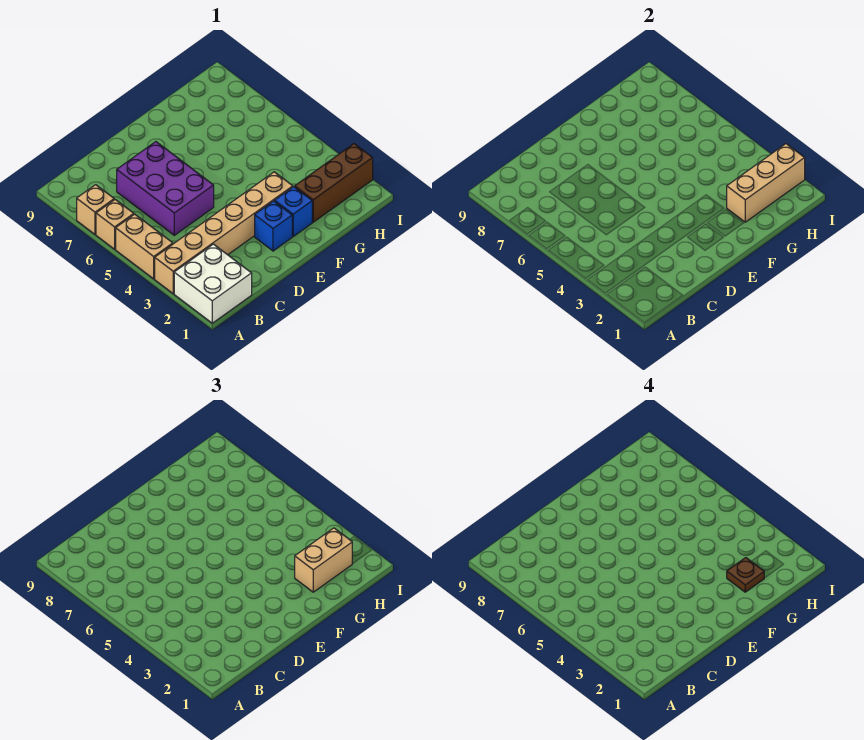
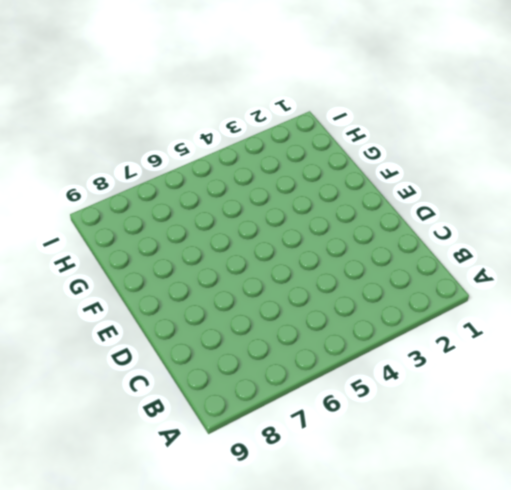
none -> white brick A1:B2 level 1
none -> tan brick A3:F3 level 1
none -> tan brick A4:A5 level 1

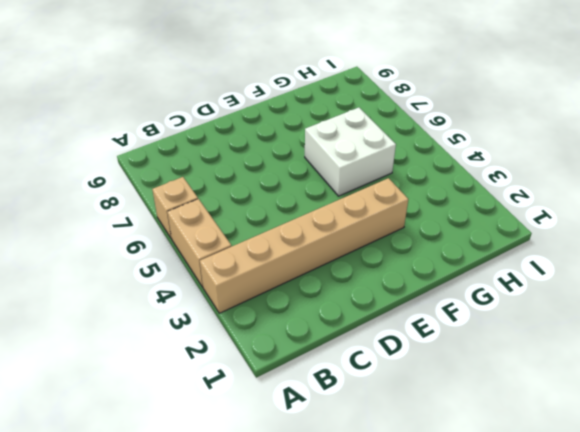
white brick F5:G6 level 1 -> white brick A1:B2 level 1
none -> tan brick A7 level 1
none -> purple brick C5:D7 level 1
none -> blue brick E2 level 1

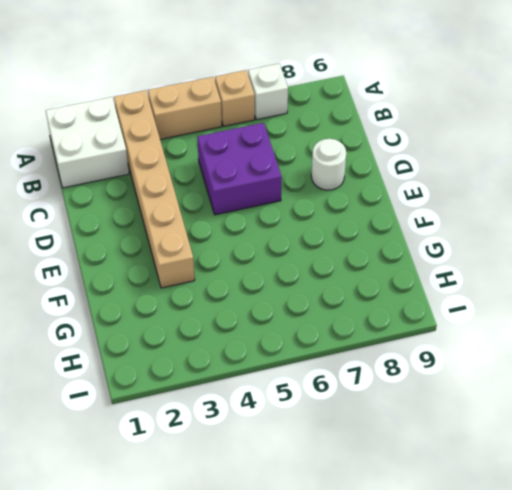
white brick A7 level 1 -> tan brick A7 level 1
purple brick C5:D6 level 1 -> purple brick C5:D7 level 1
white round brick D8 level 1 -> none
none -> blue brick E2 level 1
none -> blue brick F2 level 1
none -> brown brick G2:I2 level 1

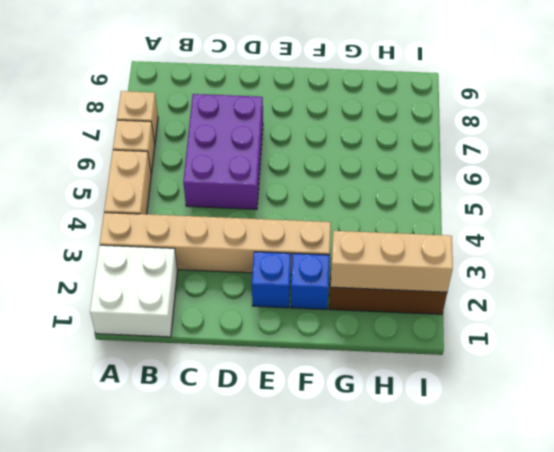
none -> tan brick G2:H2 level 3
none -> brown plate G2 level 4

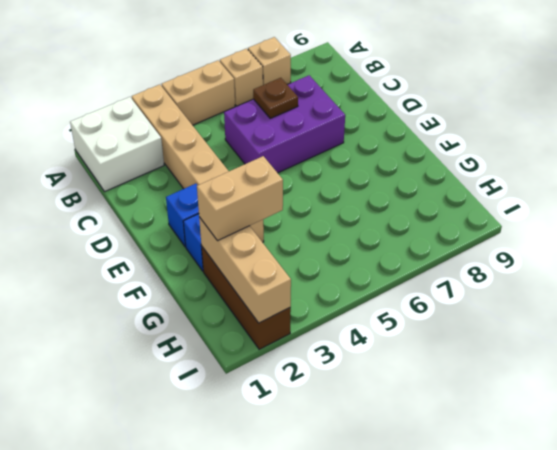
brown plate C6 level 2 -> brown plate G2 level 4
tan brick G2:G3 level 3 -> tan brick G2:H2 level 3

